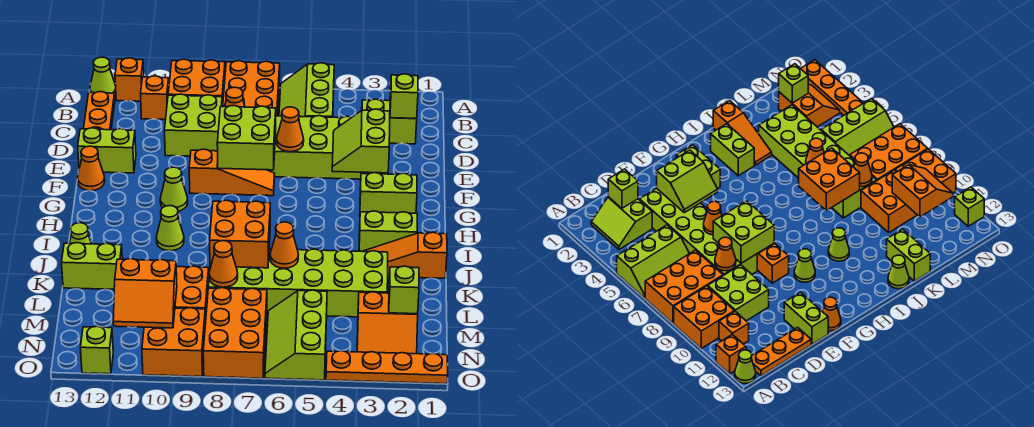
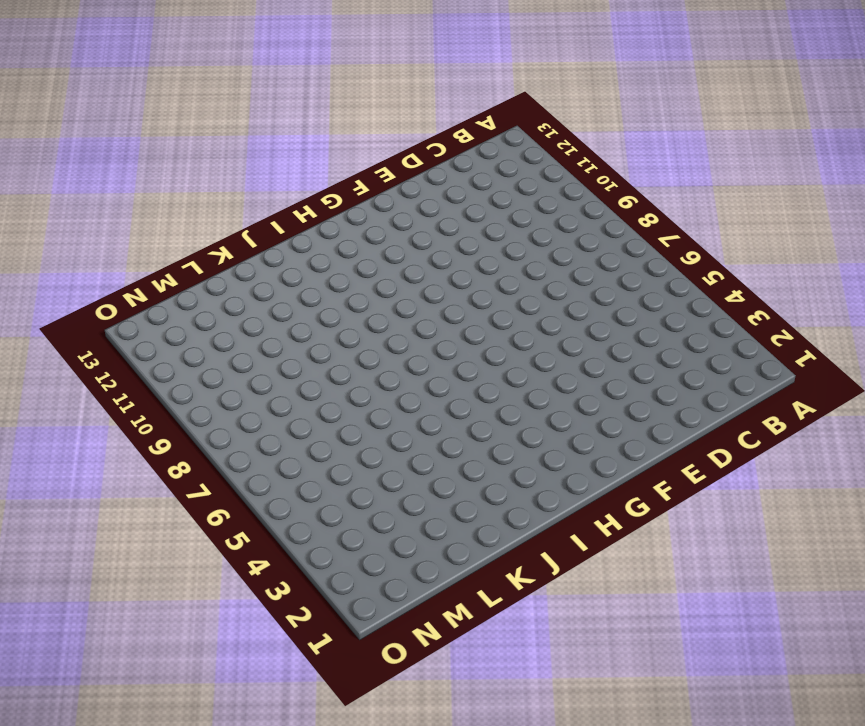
none -> lime slope A5:C6 level 1 top 5
none -> orange brick A7:C8 level 1
none -> orange brick A9:B10 level 1
none -> orange brick A12 level 1

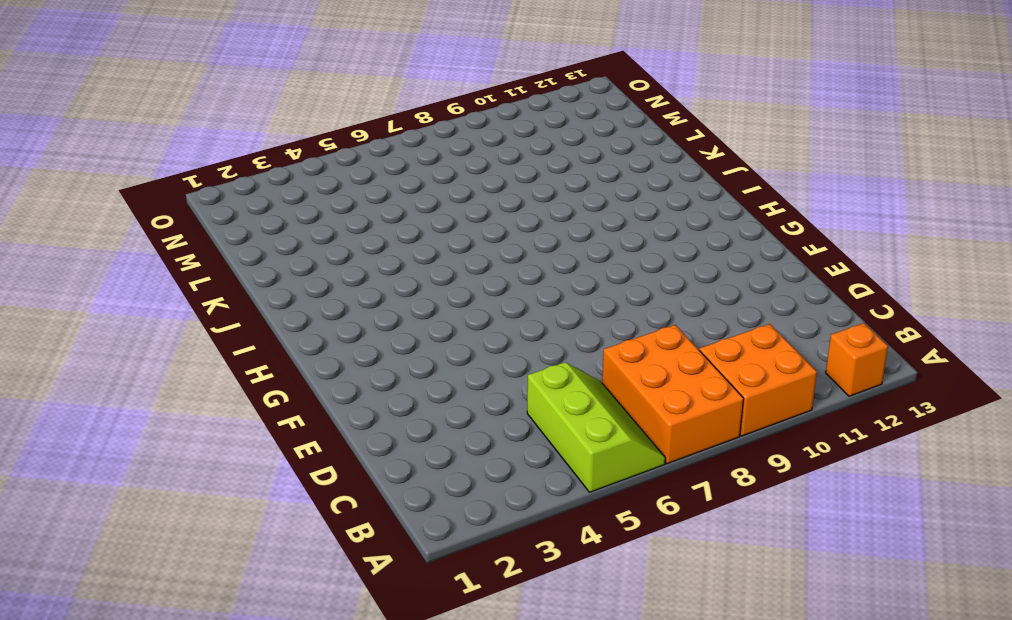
none -> lime cone A13 level 1
none -> lime slope B2:C3 level 1 top C
none -> orange brick B11 level 1
none -> orange plate B13:D13 level 1

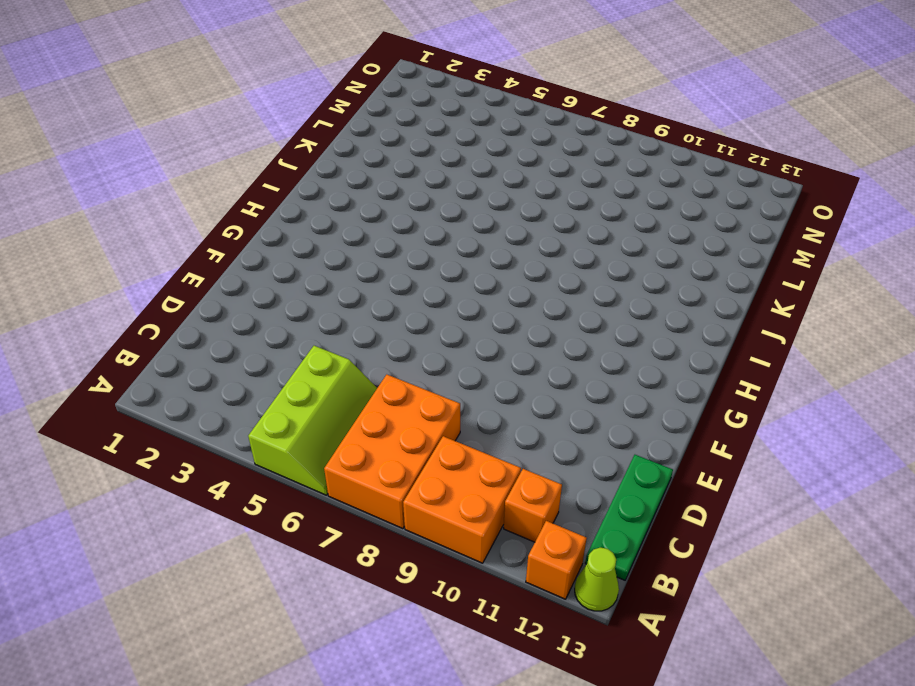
green plate B13:D13 level 1 -> orange plate B13:D13 level 1
none -> lime slope B2:C3 level 1 top C
none -> lime brick C9:D10 level 1
none -> lime brick D3:E8 level 1
none -> lime brick E12:E13 level 1

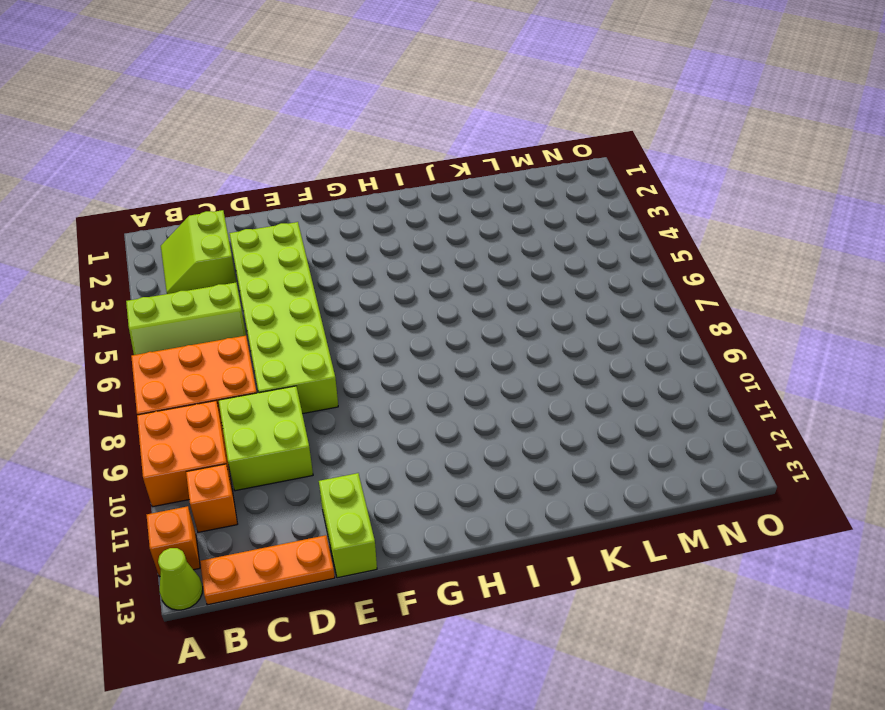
none -> orange slope F7:F9 level 1 top 9
none -> orange cone F13 level 1
none -> lime brick G2:G3 level 1
none -> lime cone G10 level 1

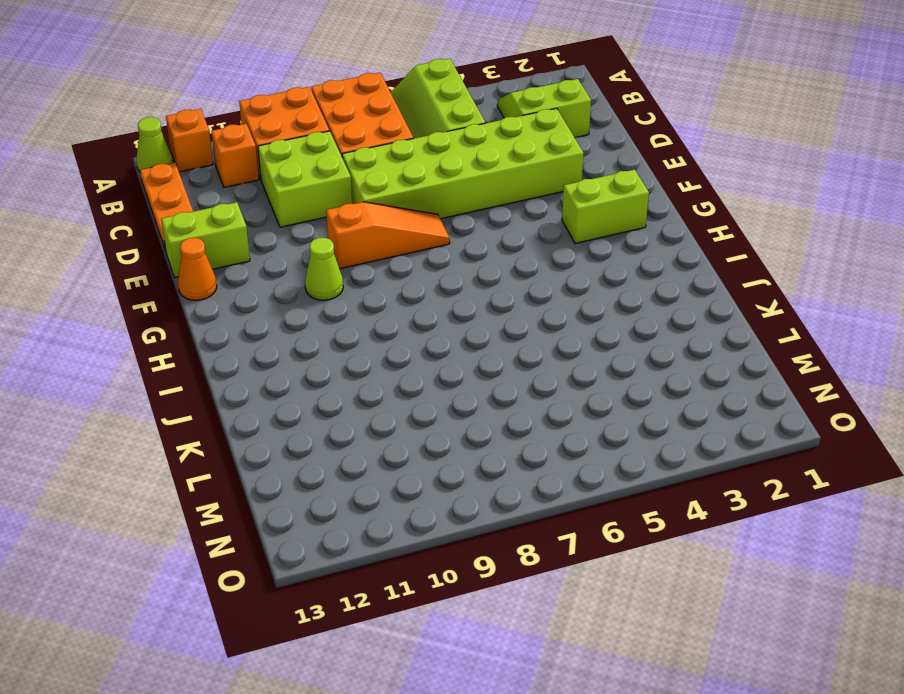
none -> lime brick I2:I3 level 1
none -> lime cone I10 level 1
none -> orange slope J1:J3 level 1 top 1
none -> lime cone J13 level 1

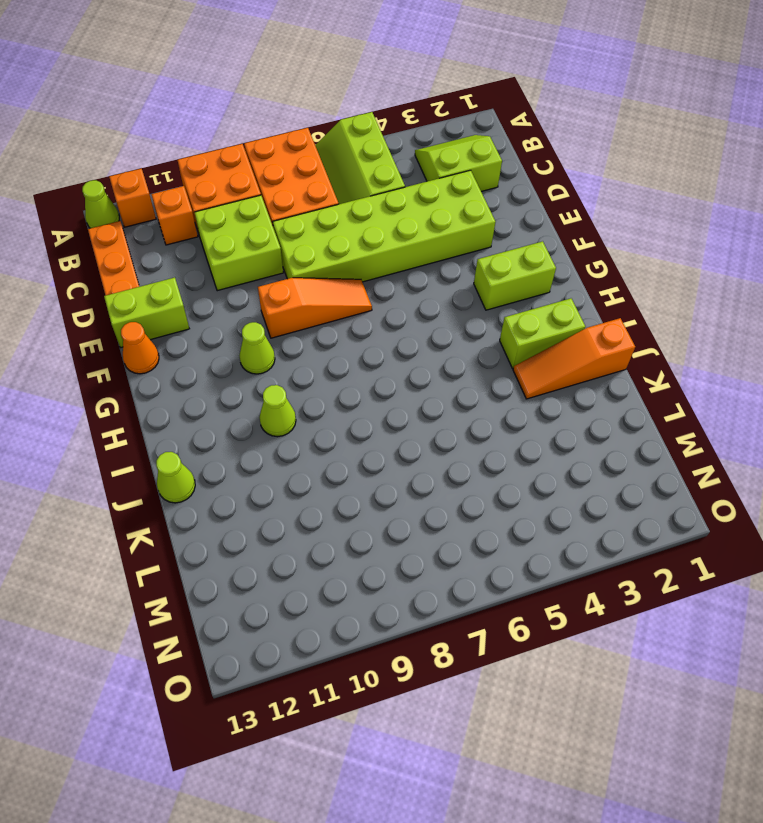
none -> lime brick K3:L8 level 1
none -> lime brick K12:K13 level 1
none -> orange brick L9:M10 level 1
none -> orange slope M2:N3 level 1 top M

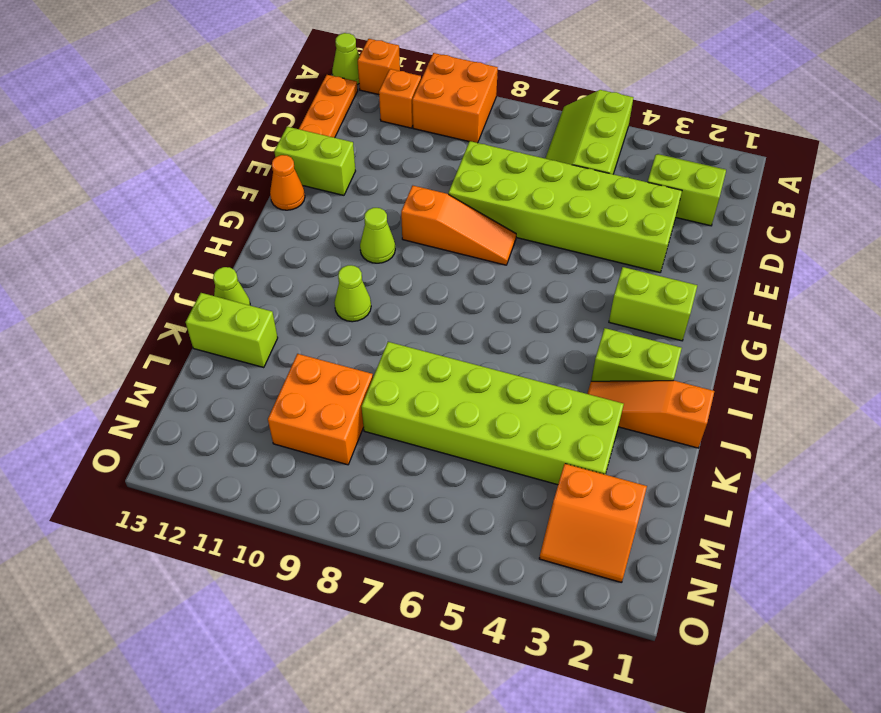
none -> orange brick A7:C8 level 1
none -> lime brick C9:D10 level 1
none -> lime slope M5:O6 level 1 top 5
none -> orange brick M7:O8 level 1

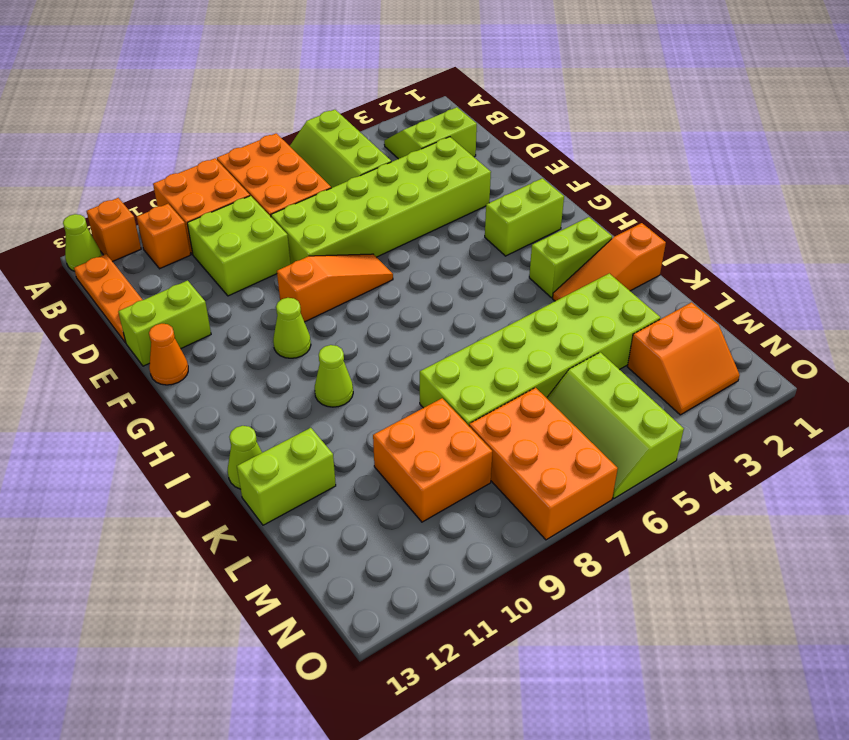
none -> orange brick N9:O10 level 1
none -> orange plate O1:O4 level 1
none -> lime brick O12 level 1
none -> lime brick C2 level 2

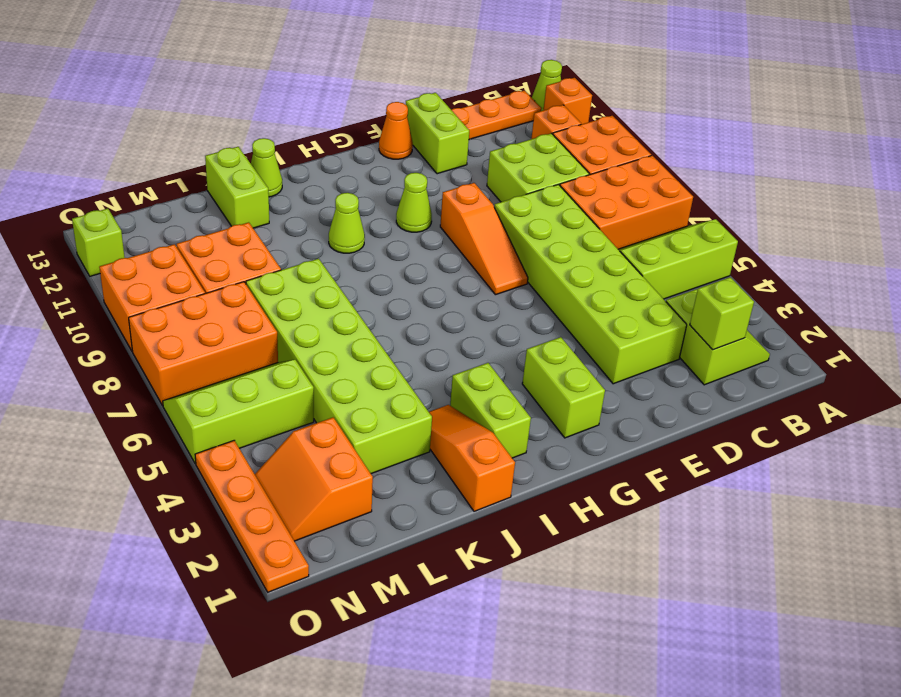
none -> orange cone D8 level 2
none -> lime slope E3:F4 level 2 top 3
none -> orange cone E6 level 2
none -> lime brick E7:F8 level 2

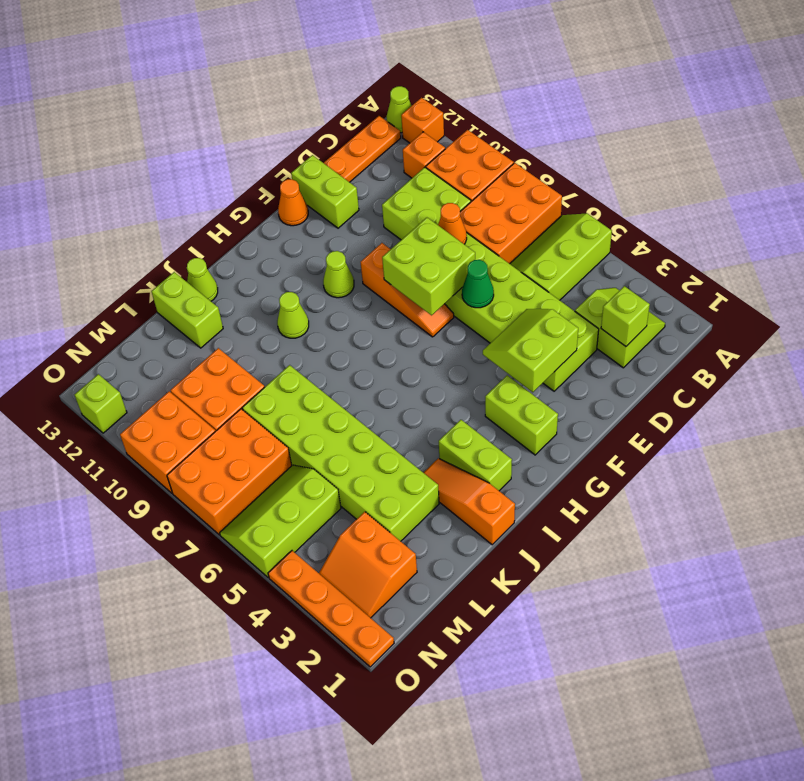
green cone E6 level 2 -> orange cone E6 level 2
none -> orange brick J7:K8 level 2
none -> orange cone K6 level 2
none -> orange cone L8 level 2
none -> lime brick M2 level 2

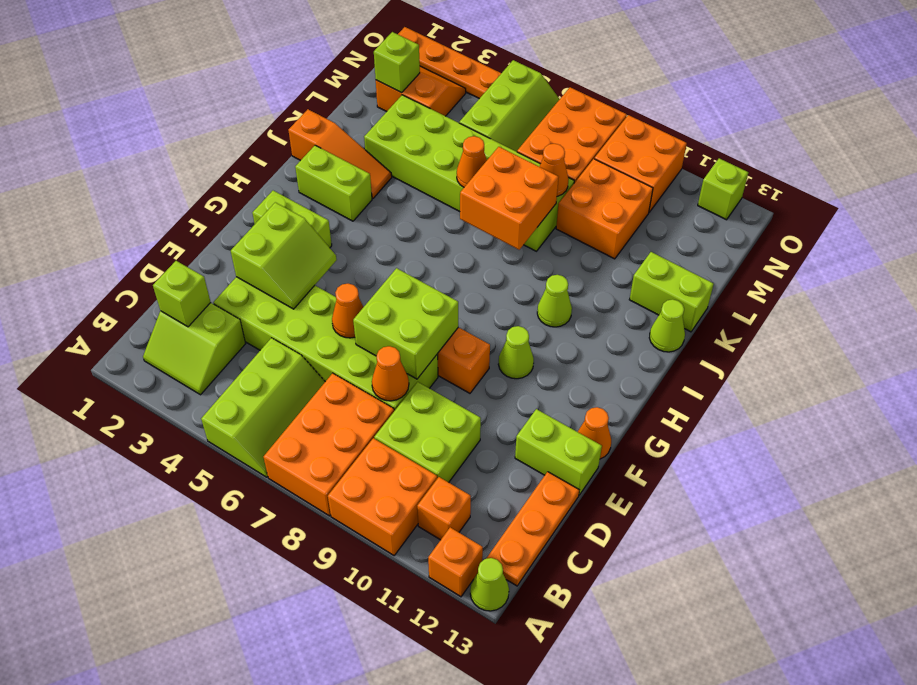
none -> orange slope M10:N11 level 2 top M

